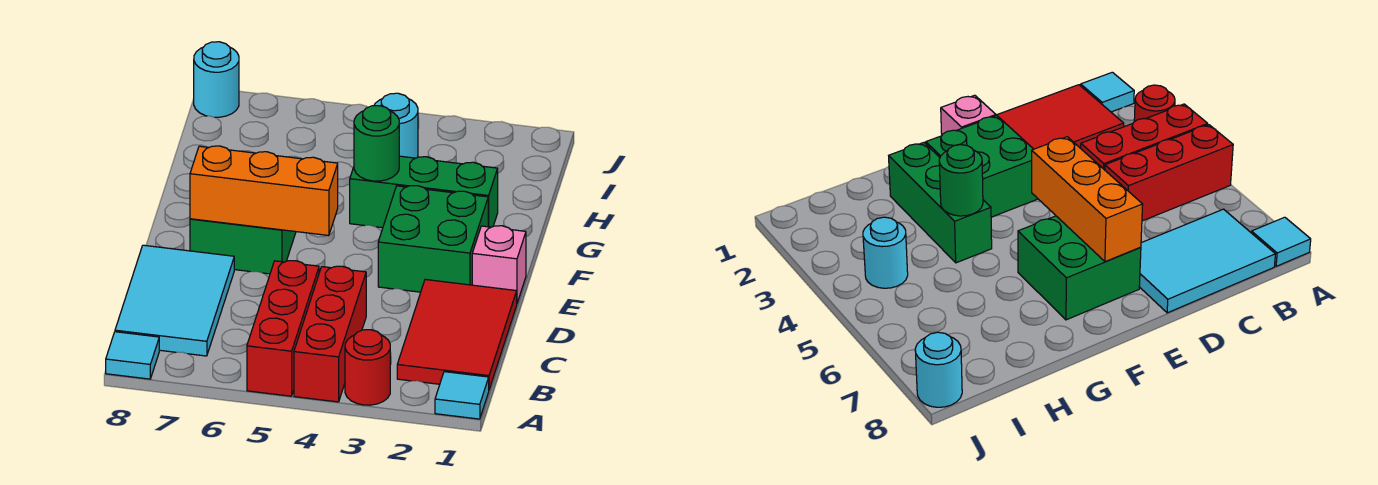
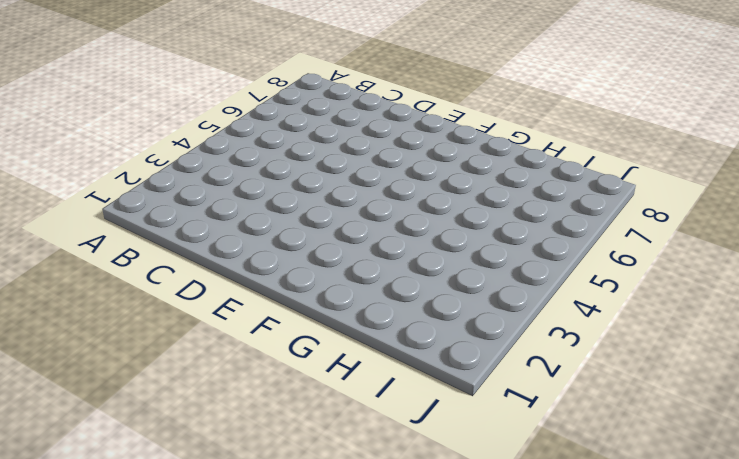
none -> cyan tile A1 level 1
none -> red round brick A3 level 1
none -> red brick A4:C4 level 1

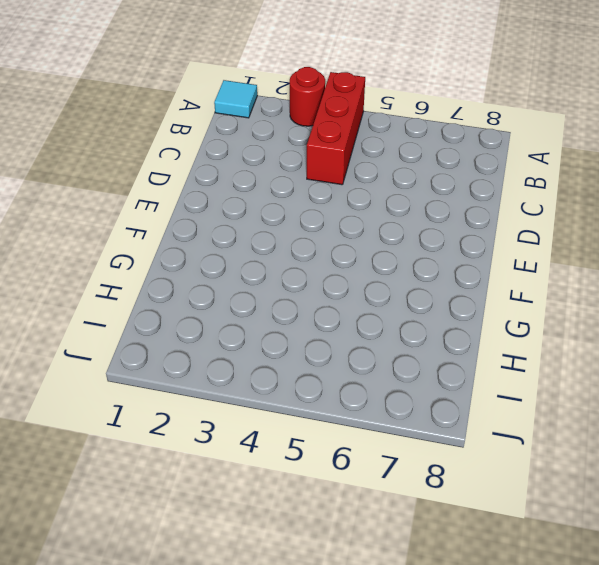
none -> red brick A5:C5 level 1
none -> cyan tile A8 level 1
none -> red tile B1:D2 level 1

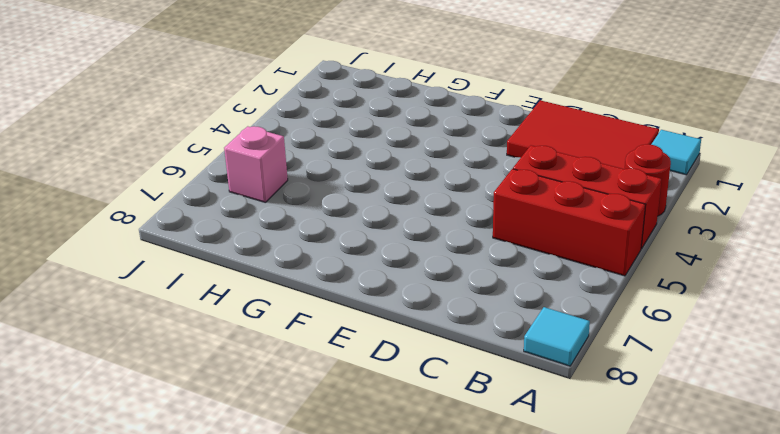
pink brick I6 level 1 -> pink brick E1 level 1
none -> cyan tile B7:D8 level 1
none -> green brick E2:F3 level 1
none -> green brick E6:F7 level 1

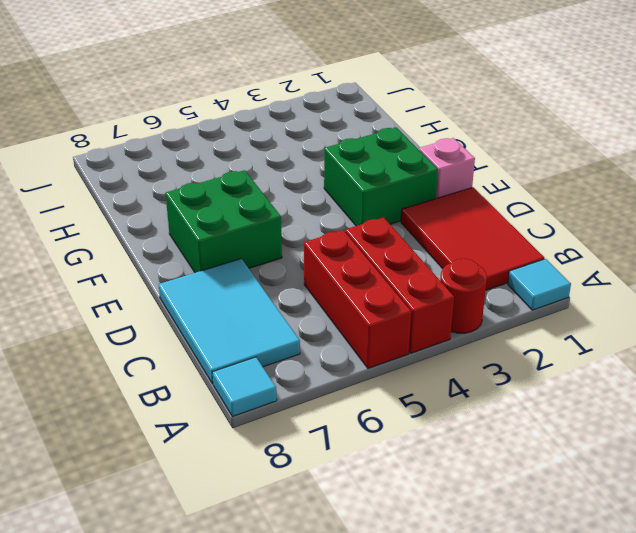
none -> green brick G2:G4 level 1
none -> cyan round brick I4 level 1
none -> cyan round brick J8 level 1

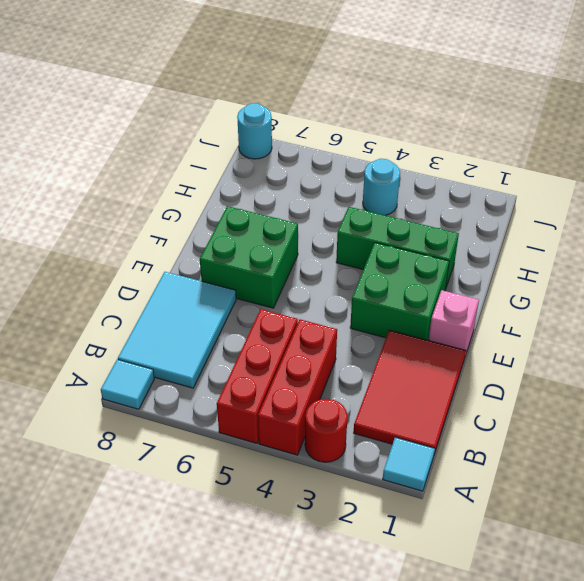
none -> orange brick E5:E7 level 2
none -> green round brick G4 level 2

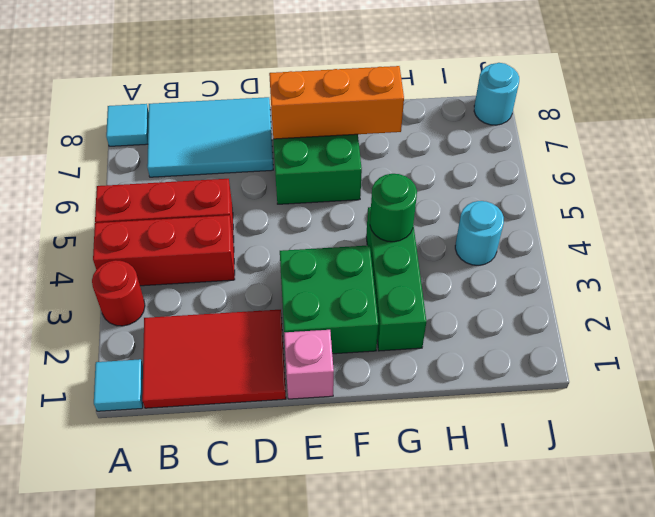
orange brick E7:G7 level 2 -> orange brick E5:E7 level 2

